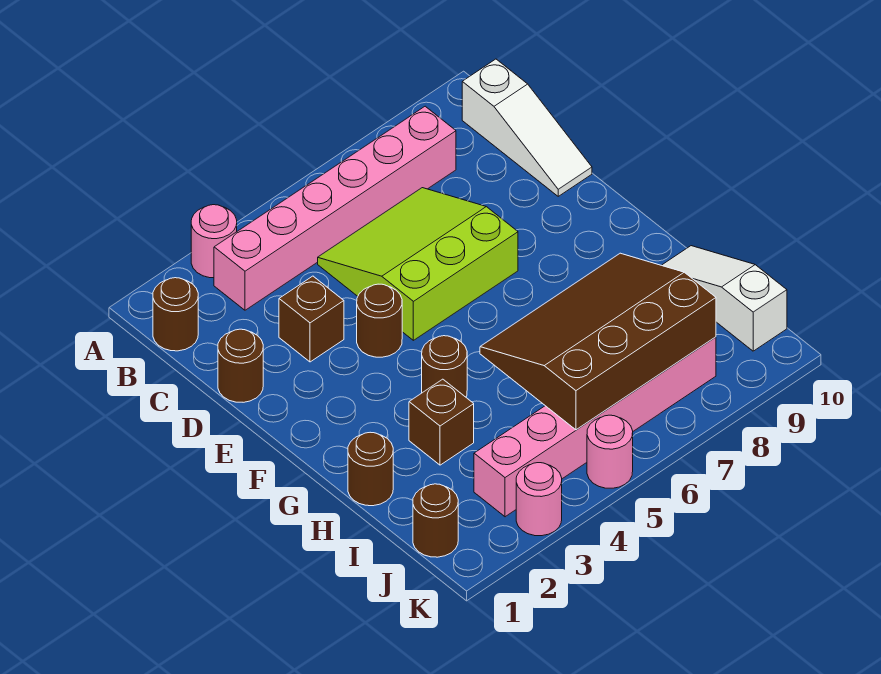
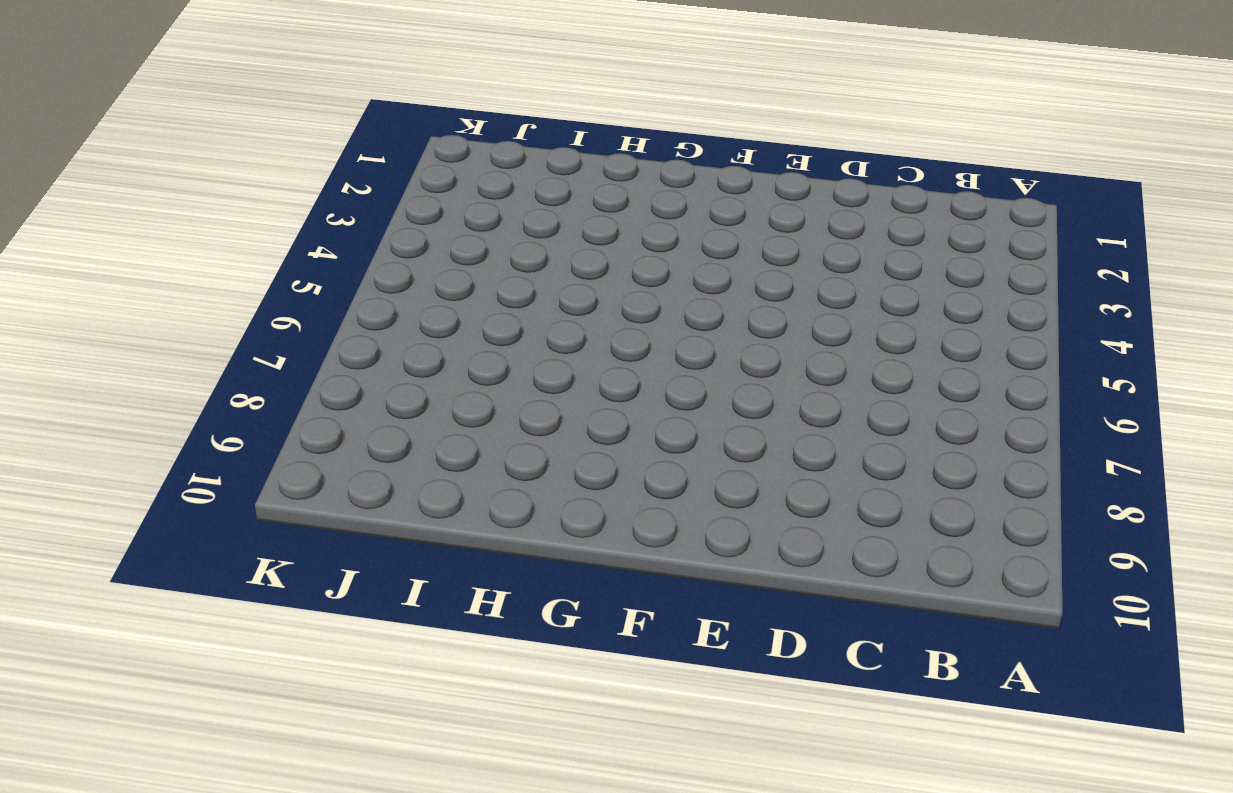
none -> pink round brick A3 level 1
none -> brown round brick B1 level 1
none -> pink brick B3:B8 level 1

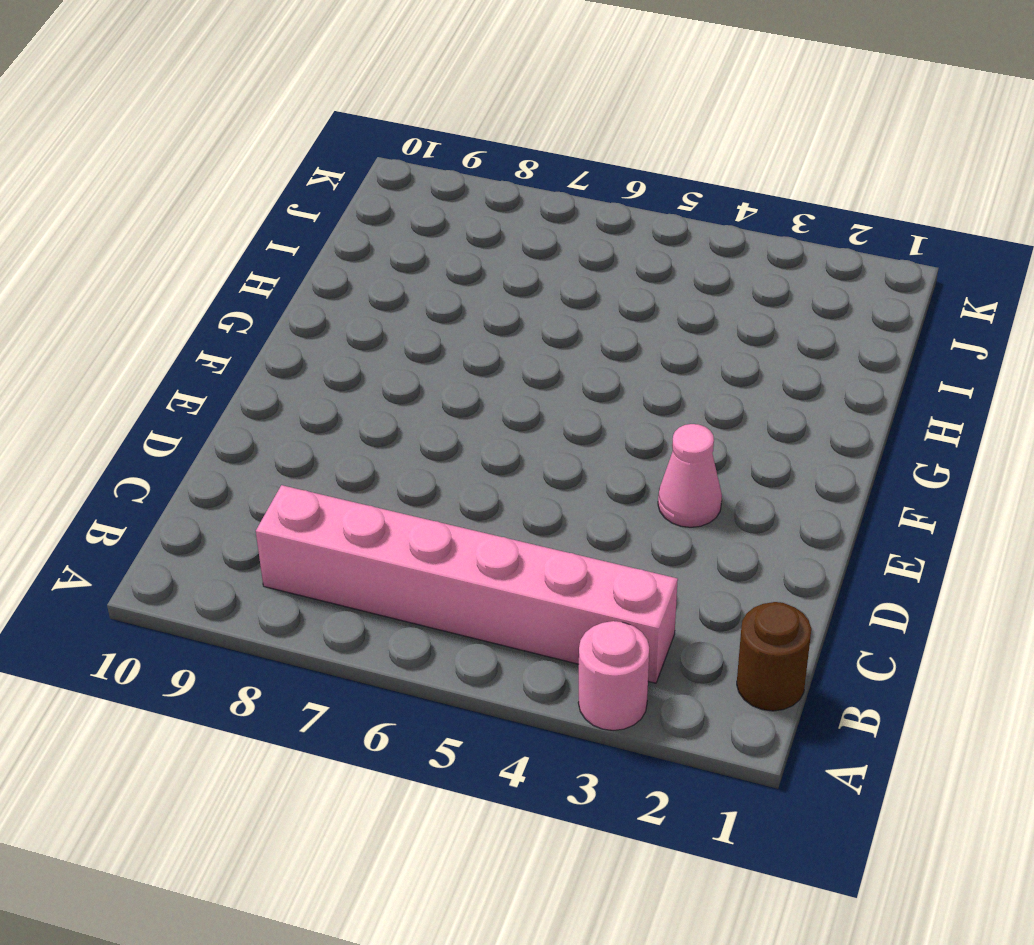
pink cone E3 level 1 -> none
none -> white slope B10:D10 level 1 top B
none -> lime slope C5:E7 level 1 top E
none -> brown round brick D1 level 1

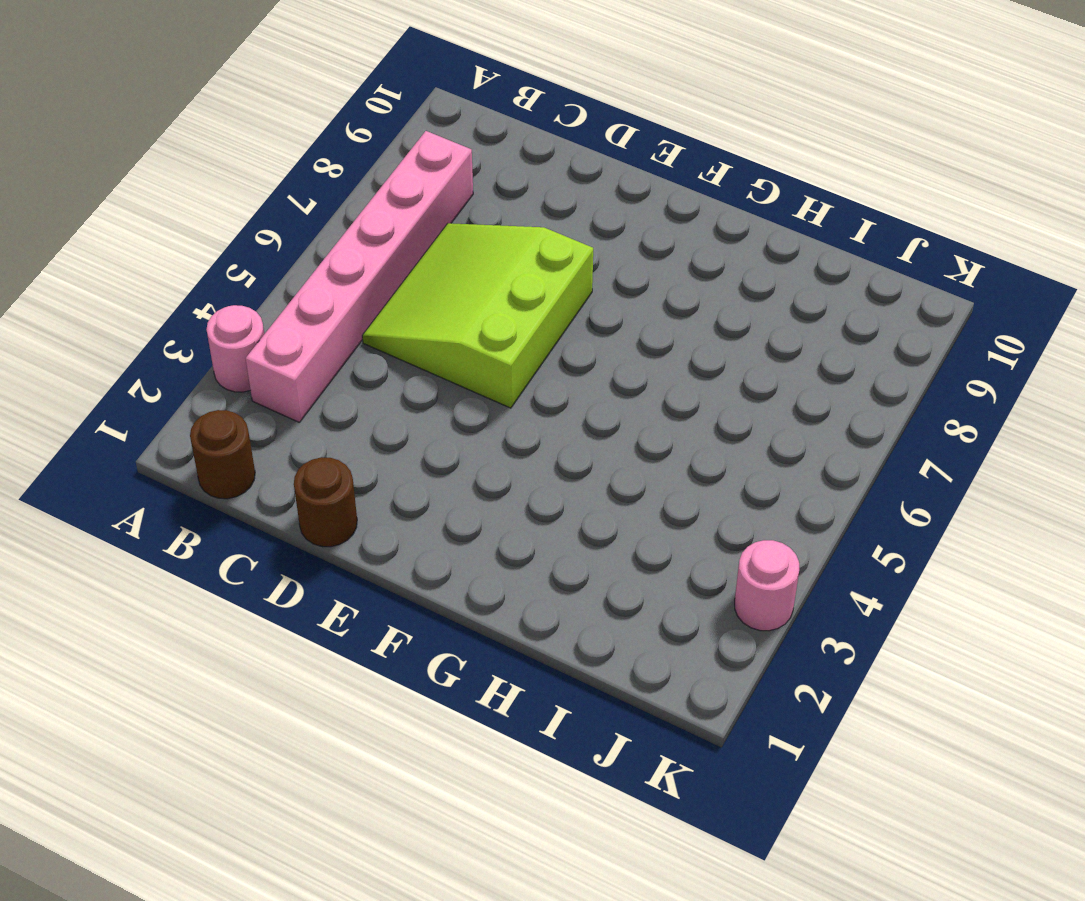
none -> white slope B10:D10 level 1 top B
none -> brown brick D3 level 1
none -> brown round brick E4 level 1

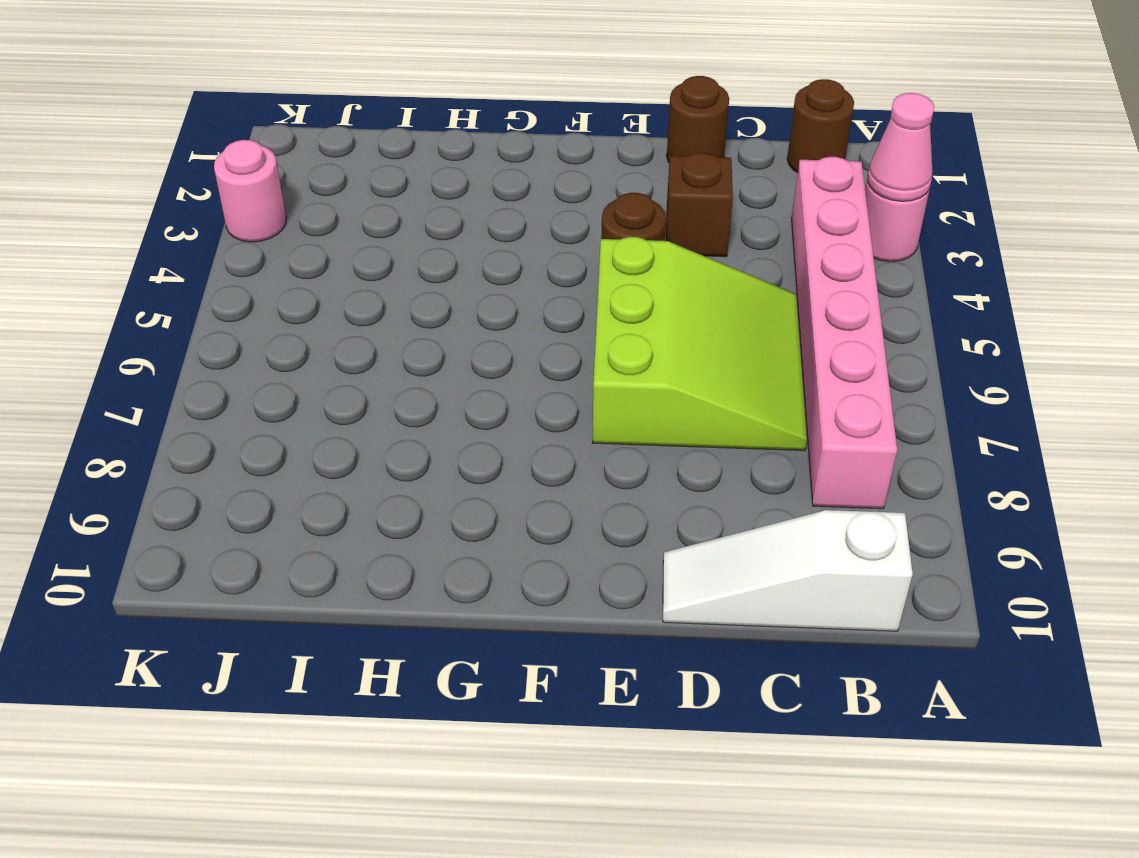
pink cone A3 level 2 -> none
none -> brown round brick G4 level 1
none -> brown round brick H1 level 1
none -> brown brick H3 level 1

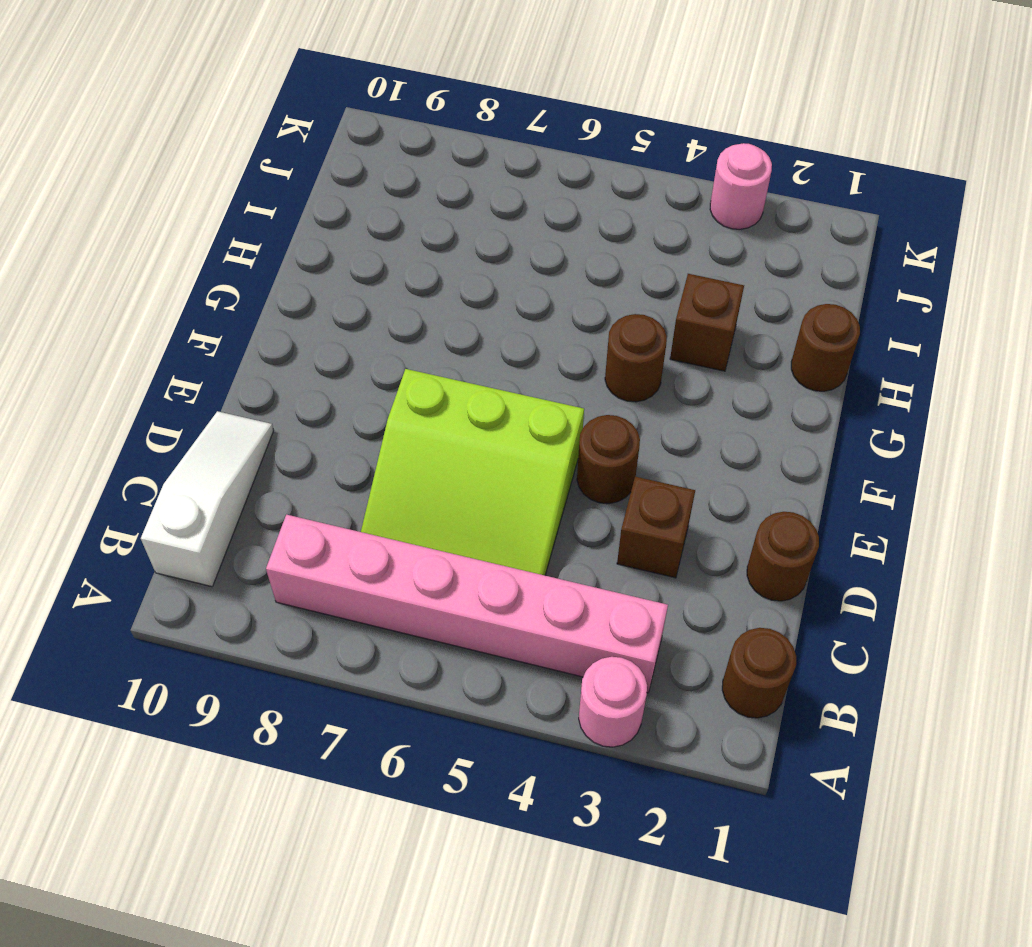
none -> white slope H10:J10 level 1 top J
none -> brown round brick J1 level 1
none -> pink brick J3:J8 level 1

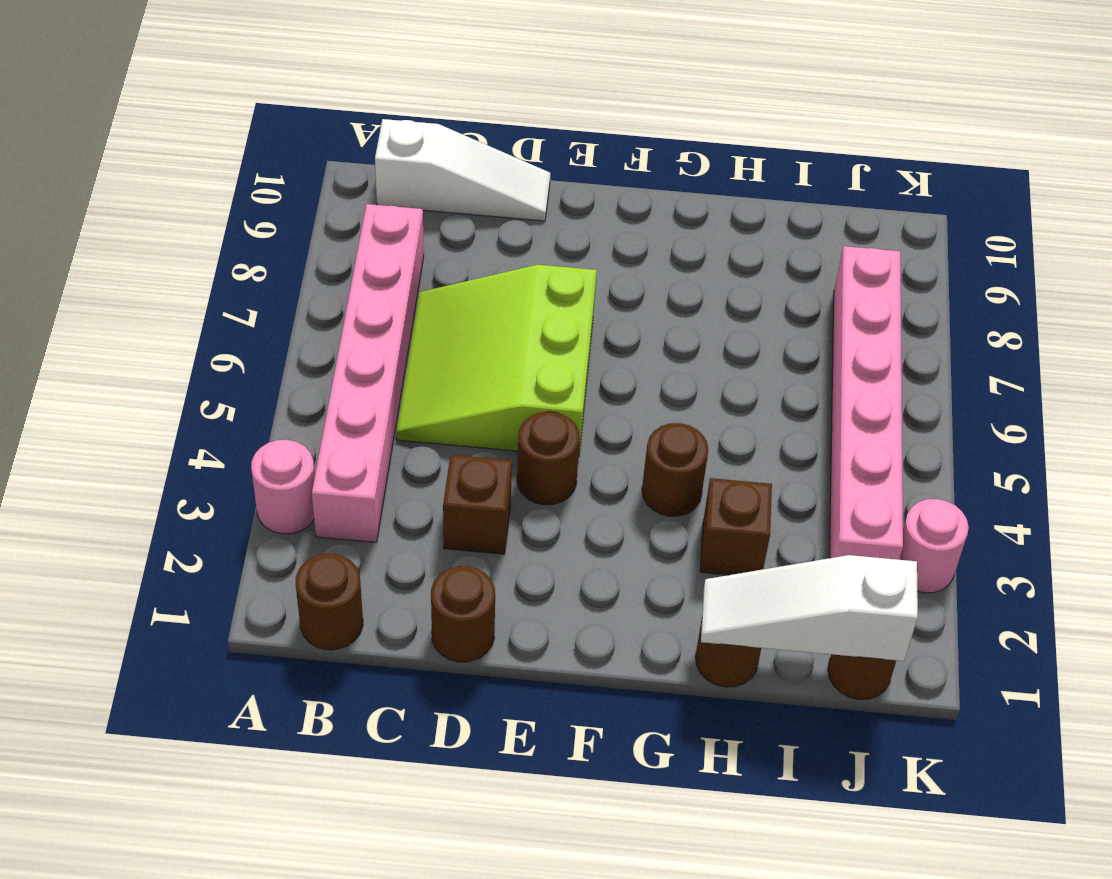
white slope H1:J1 level 2 top J -> white slope H10:J10 level 1 top J
none -> pink round brick K5 level 1
none -> brown slope H5:J8 level 2 top J

